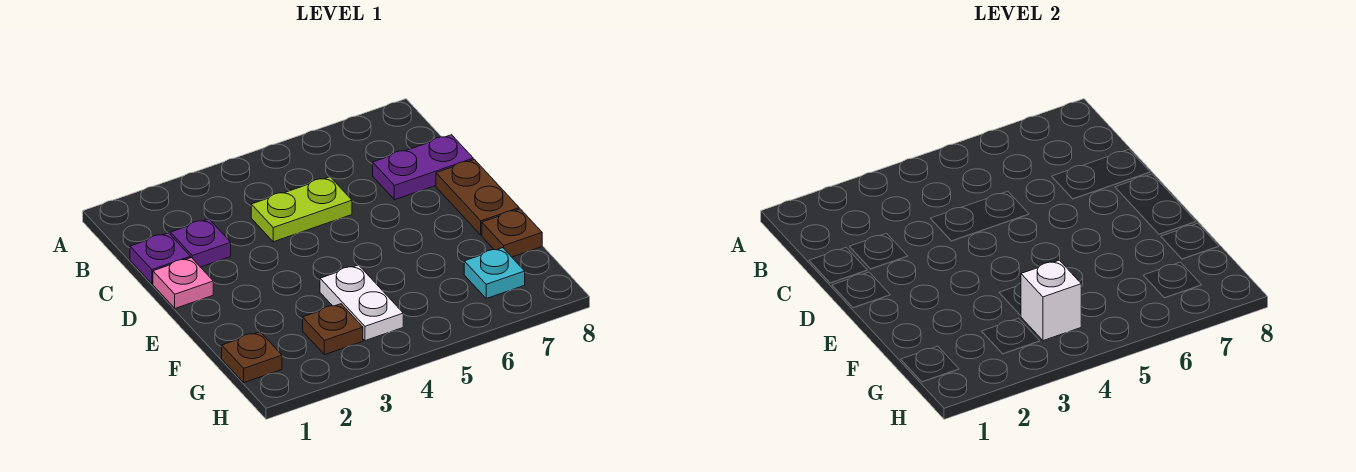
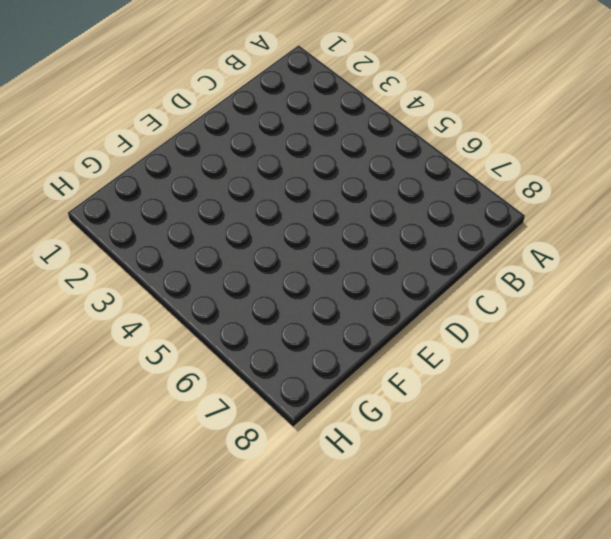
none -> purple plate C1 level 1
none -> purple plate C2 level 1
none -> lime plate C4:C5 level 1

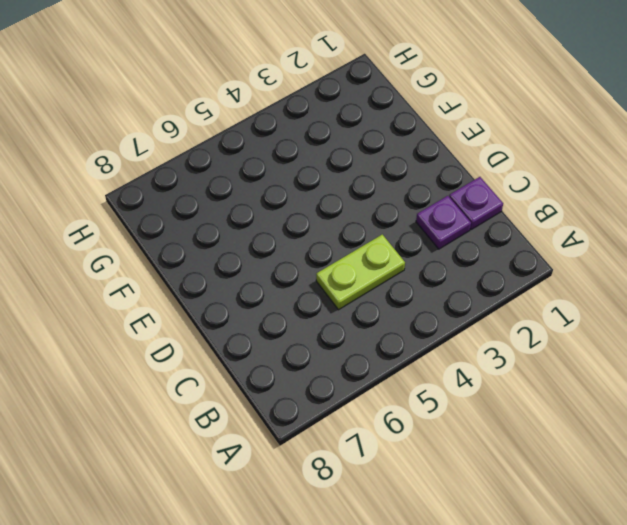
none -> purple plate C7:C8 level 1
none -> pink plate D1 level 1
none -> brown plate D8:E8 level 1

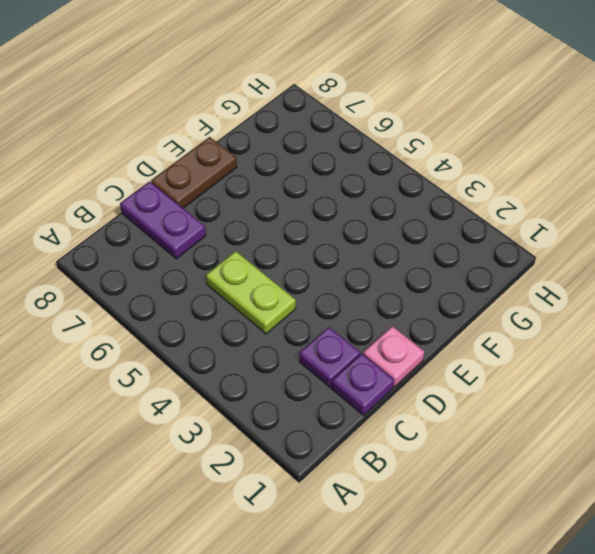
none -> white plate F4:G4 level 1
none -> brown plate F8 level 1
none -> brown plate G1 level 1

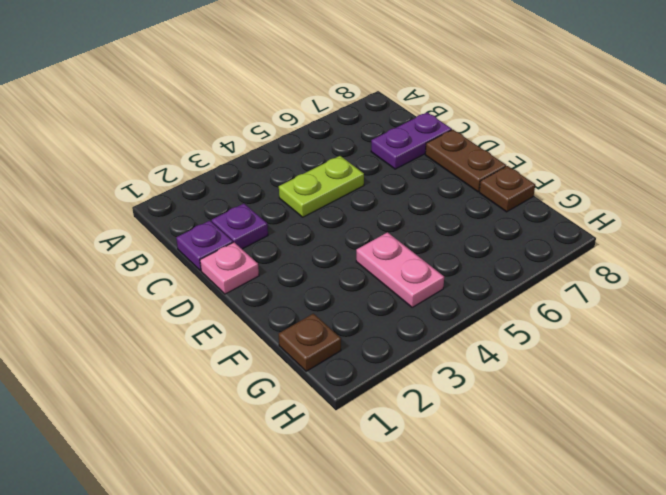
pink plate F4:G4 level 1 -> white plate F4:G4 level 1
none -> brown plate G3 level 1
none -> cyan plate G7 level 1
none -> white brick G4 level 2

